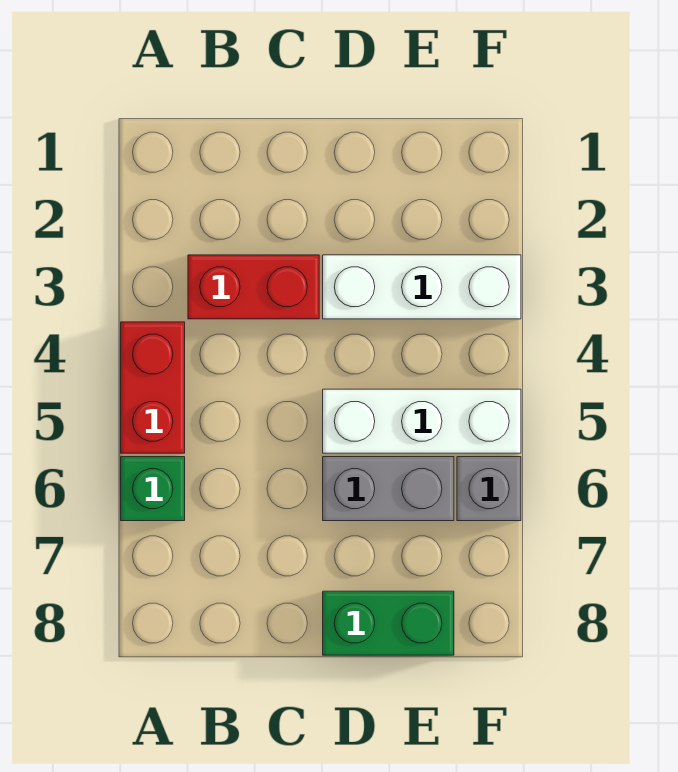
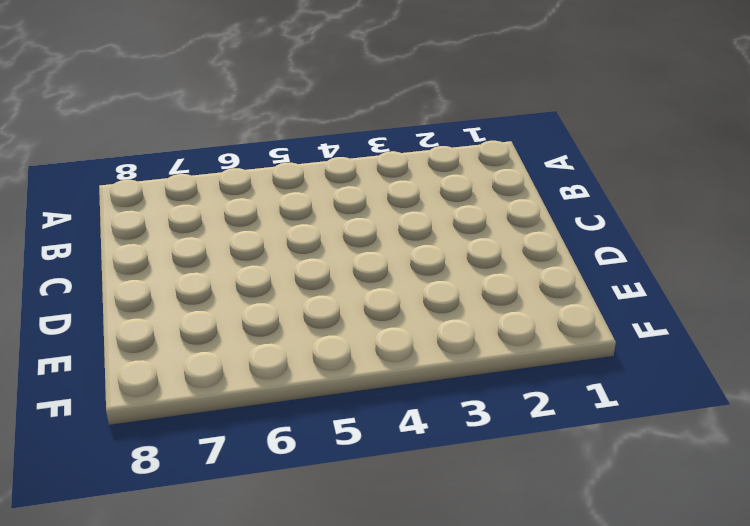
none -> red brick A4:A5 level 1
none -> green brick A6 level 1

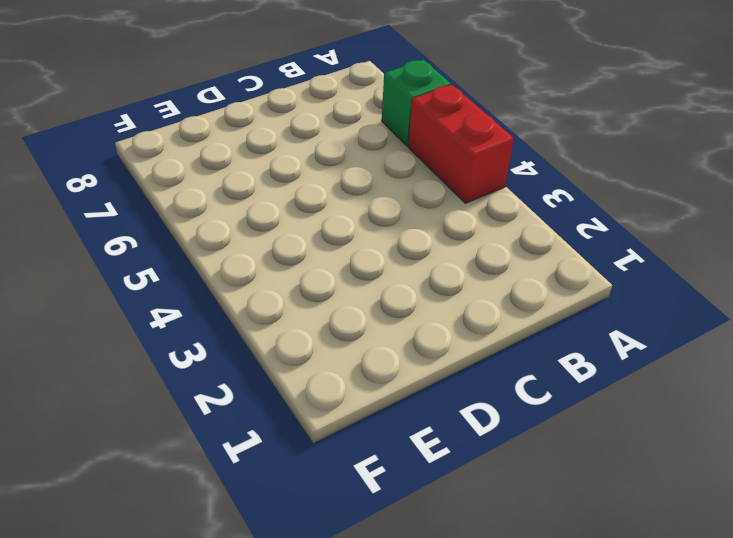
none -> red brick B3:C3 level 1
none -> white brick D3:F3 level 1

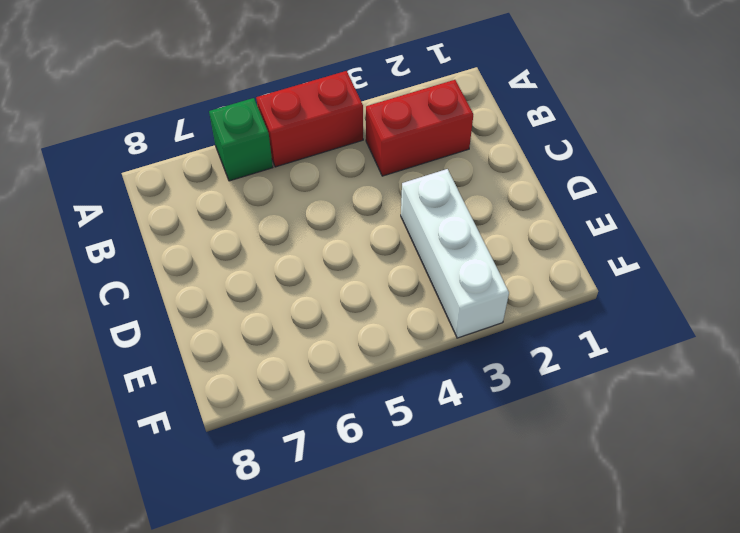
red brick B2:B3 level 1 -> red brick B3:C3 level 1
none -> white brick D5:F5 level 1
none -> grey brick D6:E6 level 1

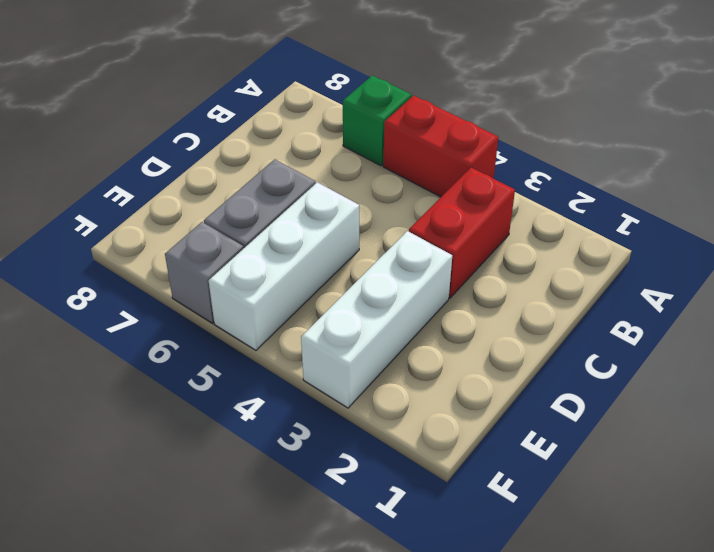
none -> green brick D8:E8 level 1

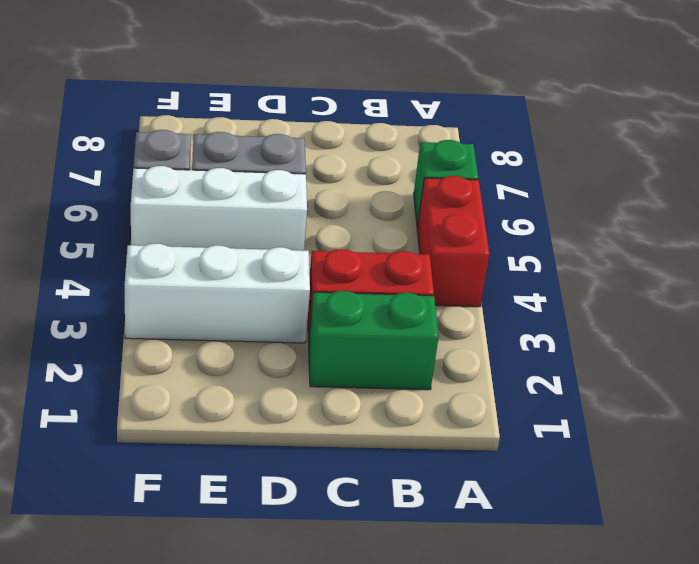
green brick B2:C2 level 1 -> green brick D8:E8 level 1

